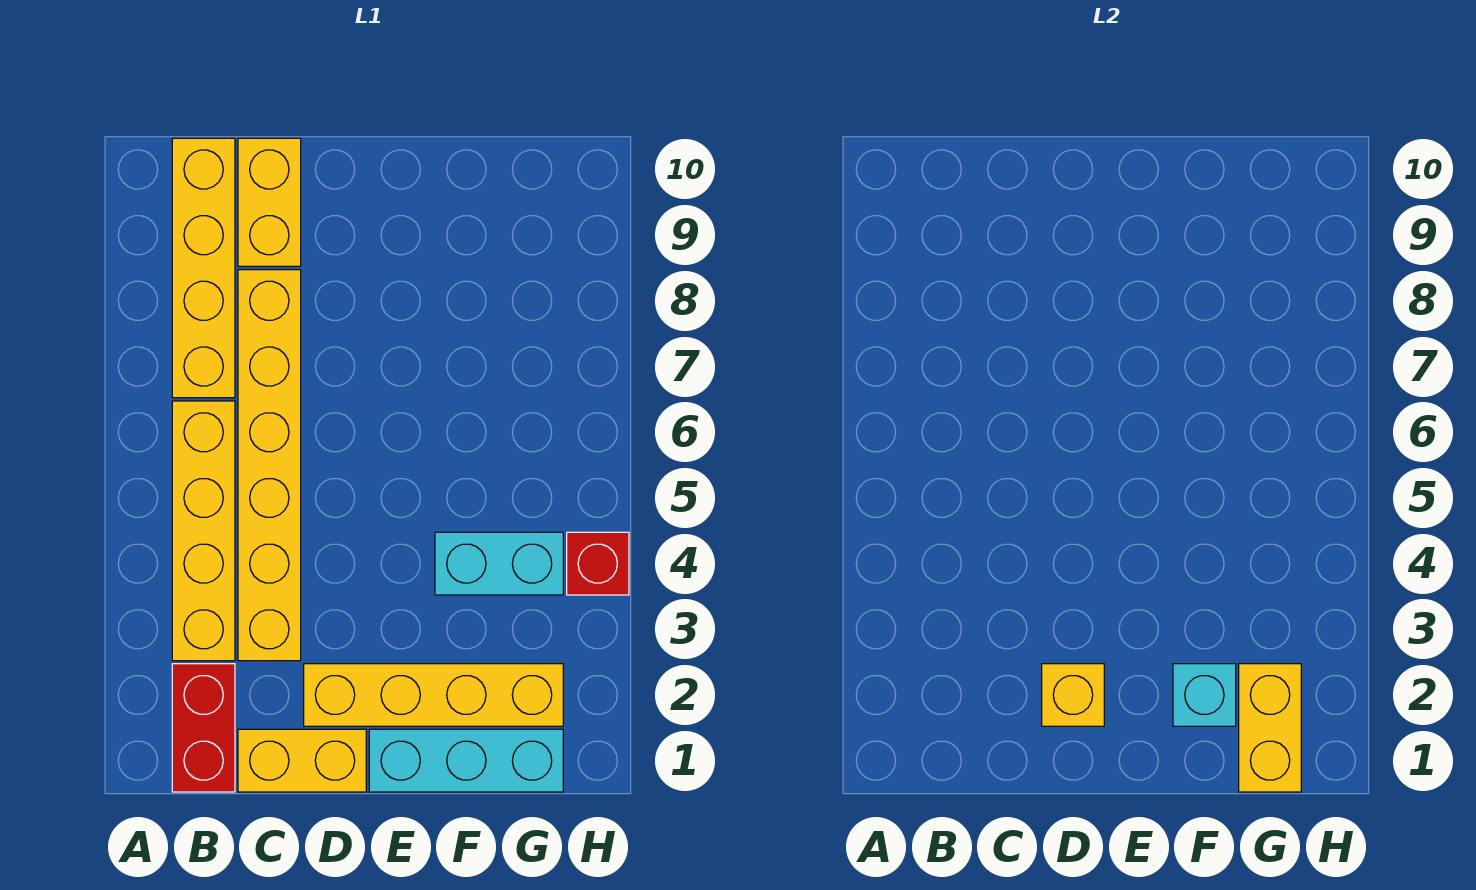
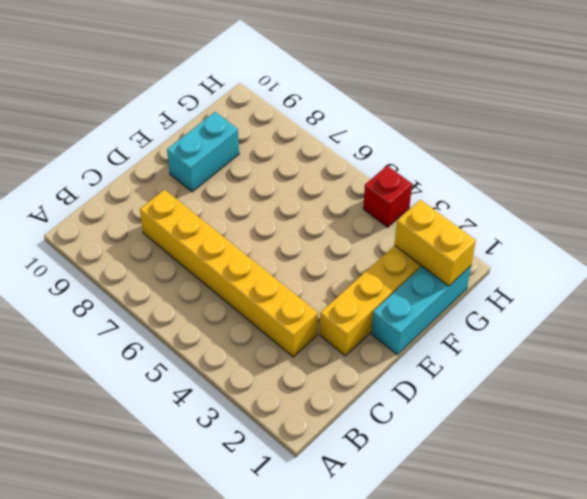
cyan brick E9:F9 level 1 -> cyan brick F4:G4 level 1
none -> red brick B1:B2 level 1
none -> yellow brick B3:B6 level 1
none -> yellow brick B7:B10 level 1

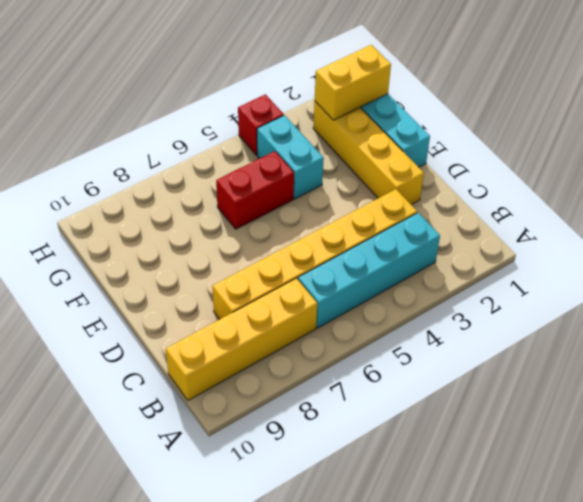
cyan brick B3:B6 level 1 -> yellow brick B3:B6 level 1
red brick F5:F6 level 1 -> red brick B1:B2 level 1
none -> yellow brick C1:D1 level 1
none -> yellow brick C9:C10 level 1
none -> yellow brick D2 level 2

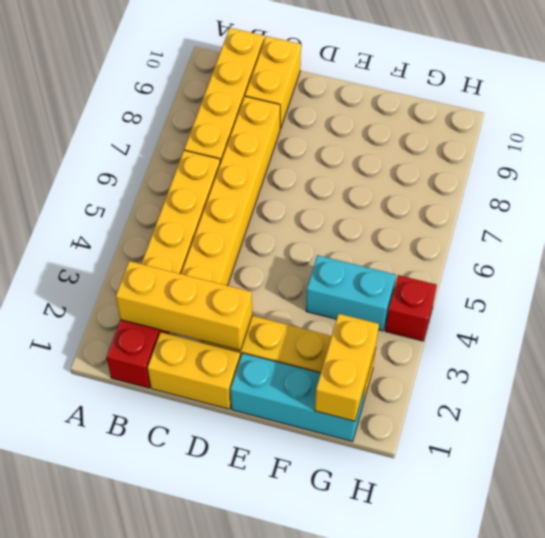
yellow brick B2:D2 level 2 -> yellow brick D2 level 2
none -> cyan brick F2 level 2

